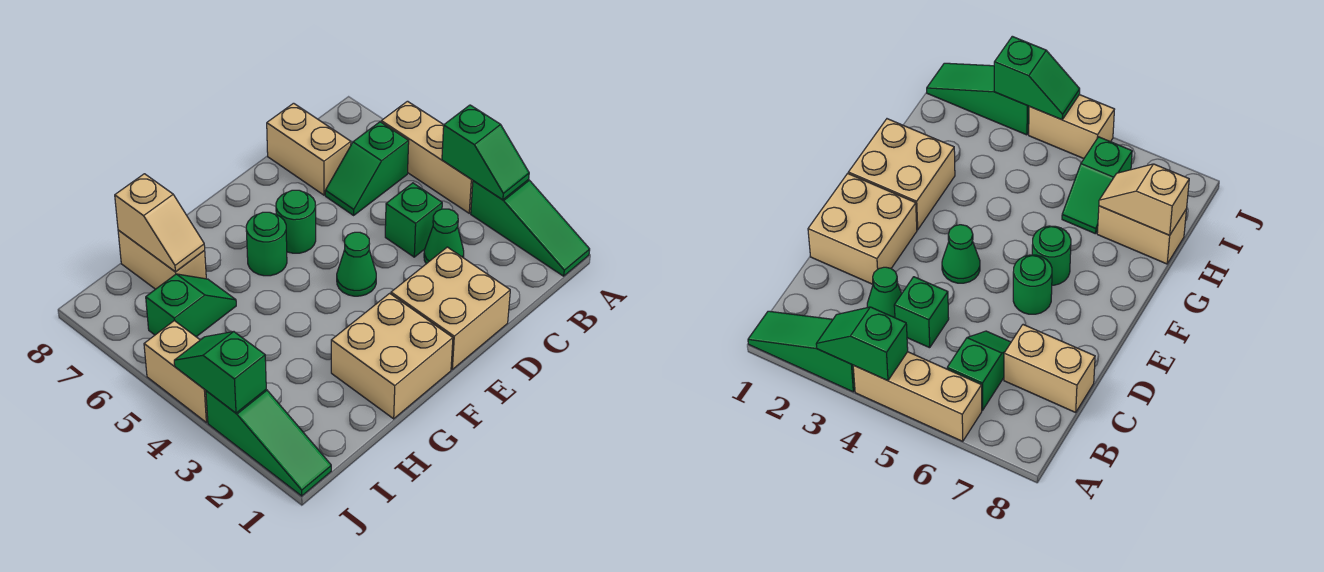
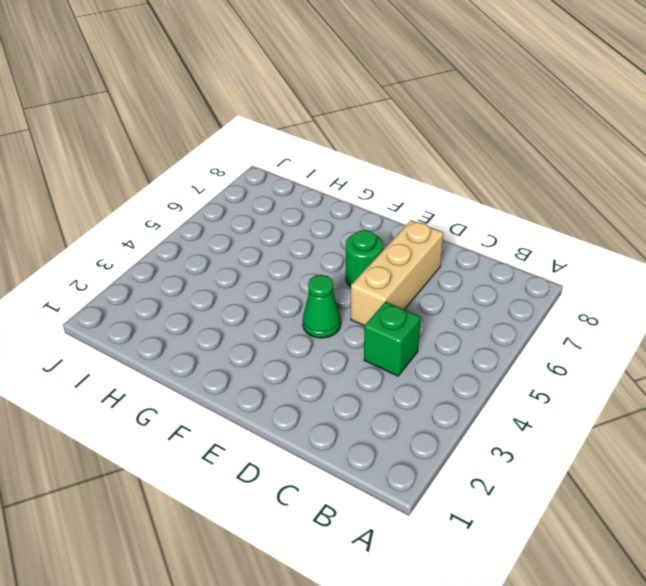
tan brick D5:D7 level 1 -> tan brick A4:A6 level 1
none -> green slope A1:A3 level 1 top 3
none -> green slope B6:C6 level 1 top B
none -> green cone C3 level 1

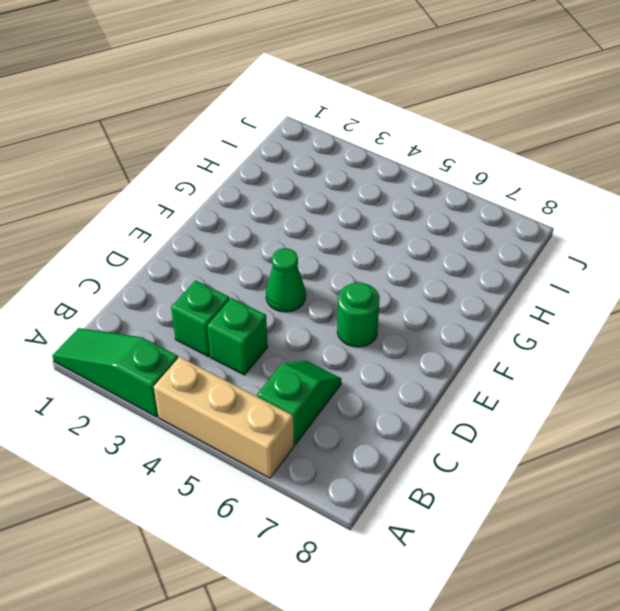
green brick C3 level 1 -> green cone C3 level 1
none -> tan brick C7:C8 level 1
none -> tan brick D1:E2 level 1
none -> tan brick F1:G2 level 1

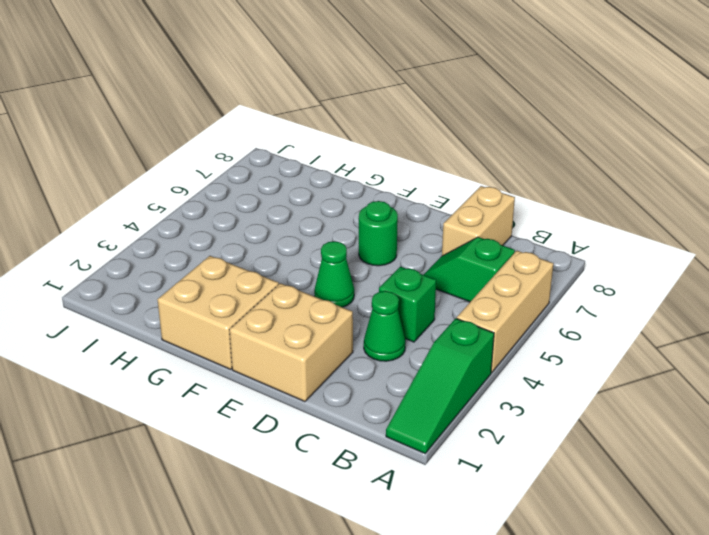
none -> green round brick F6 level 1
none -> green slope H6:I6 level 1 top I
none -> tan brick H7:H8 level 1

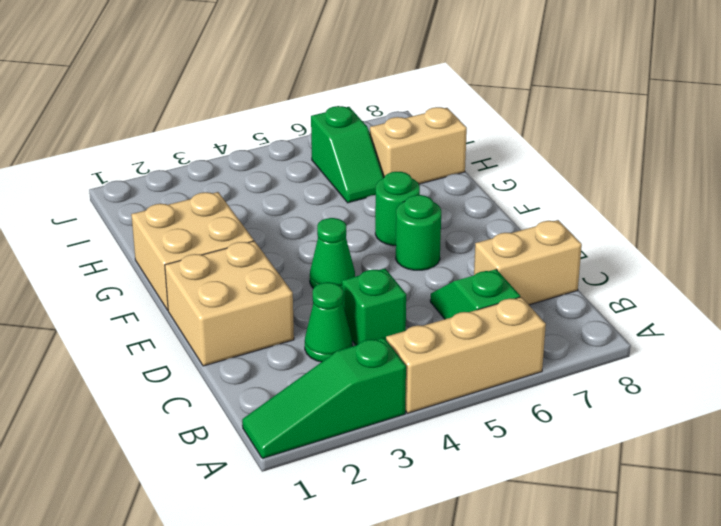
none -> green slope J1:J3 level 1 top 3
none -> tan brick J4:J5 level 1
none -> green slope A3:A4 level 2 top 4

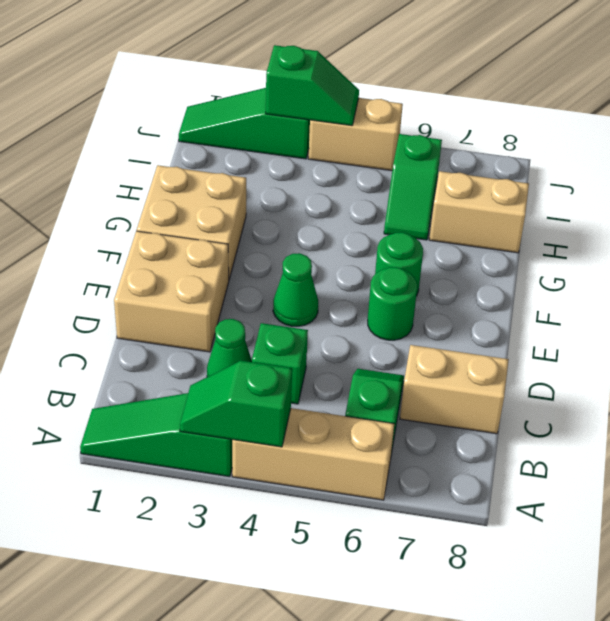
none -> tan slope H7:H8 level 2 top 8

